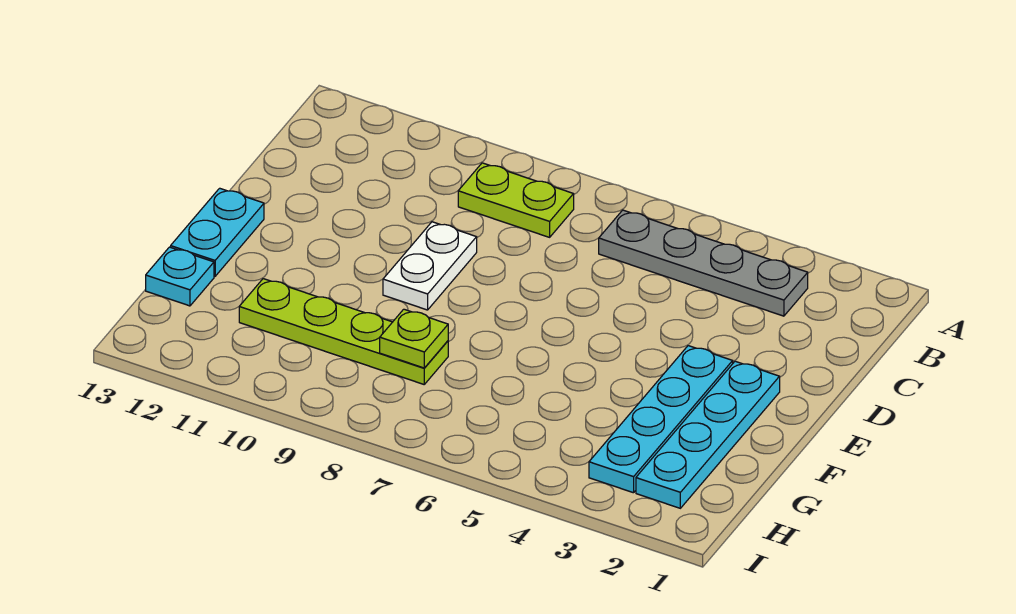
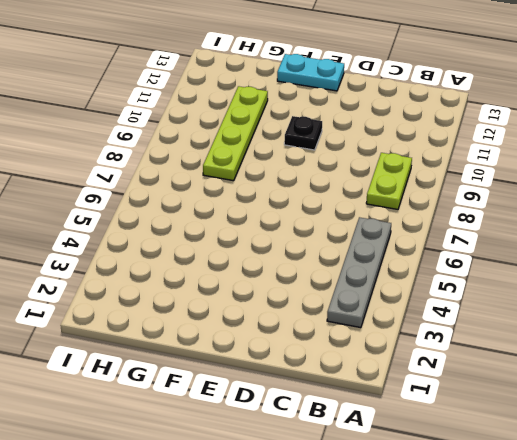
black plate E10 level 1 -> none
none -> white plate D9:E9 level 1
none -> cyan plate E2:H2 level 1

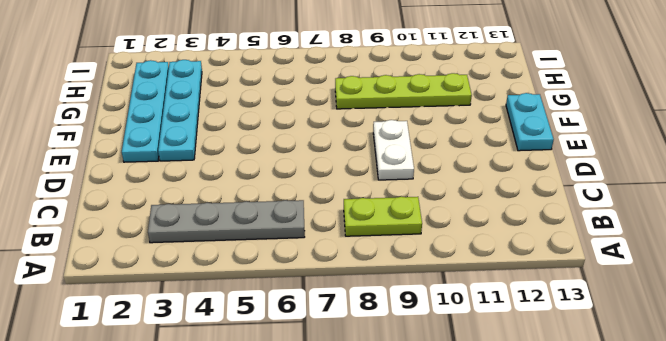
none -> cyan plate G13 level 1
none -> lime plate G8 level 2

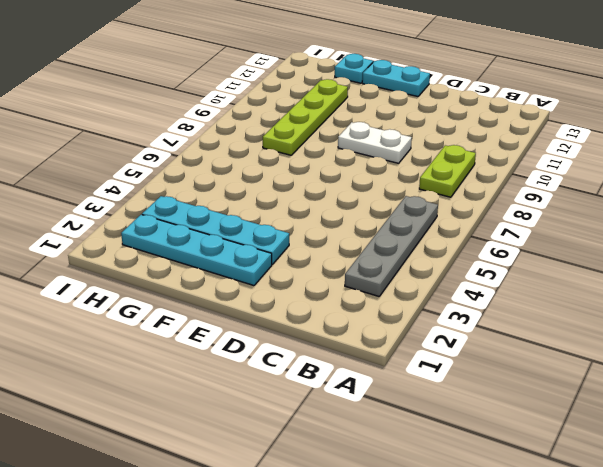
none -> lime plate G8 level 2

